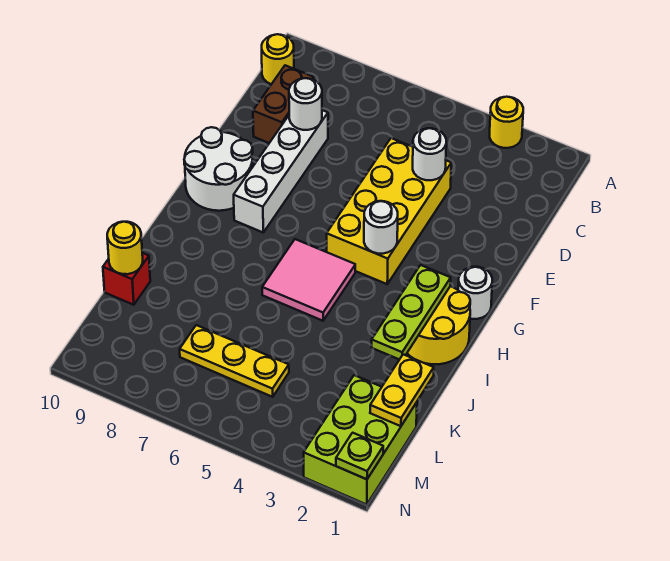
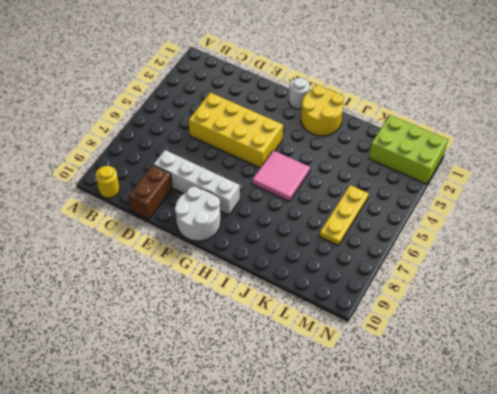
brown brick D9:D10 level 1 -> brown brick C9:D9 level 1
none -> yellow round brick A3 level 1
none -> red brick K10 level 1
none -> white round brick D4 level 2

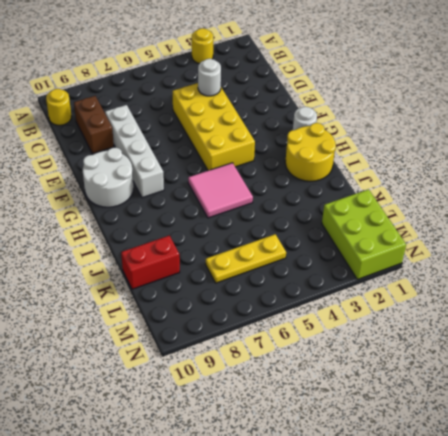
red brick K9:K10 level 1 -> red brick K10 level 1
none -> white round brick D8 level 2
none -> white round brick G4 level 2
none -> lime plate H2:J2 level 2

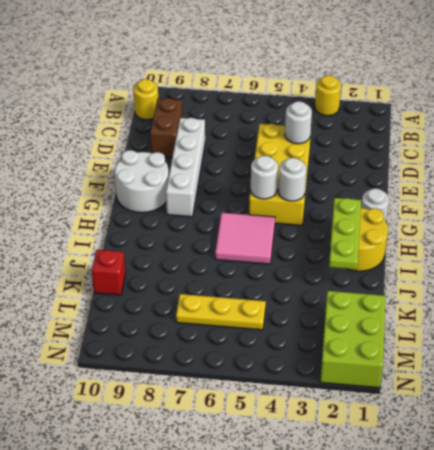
white round brick G5 level 2 -> white round brick D8 level 2
none -> yellow plate K1:L1 level 2
none -> yellow round brick K10 level 2
none -> lime plate N1 level 2

